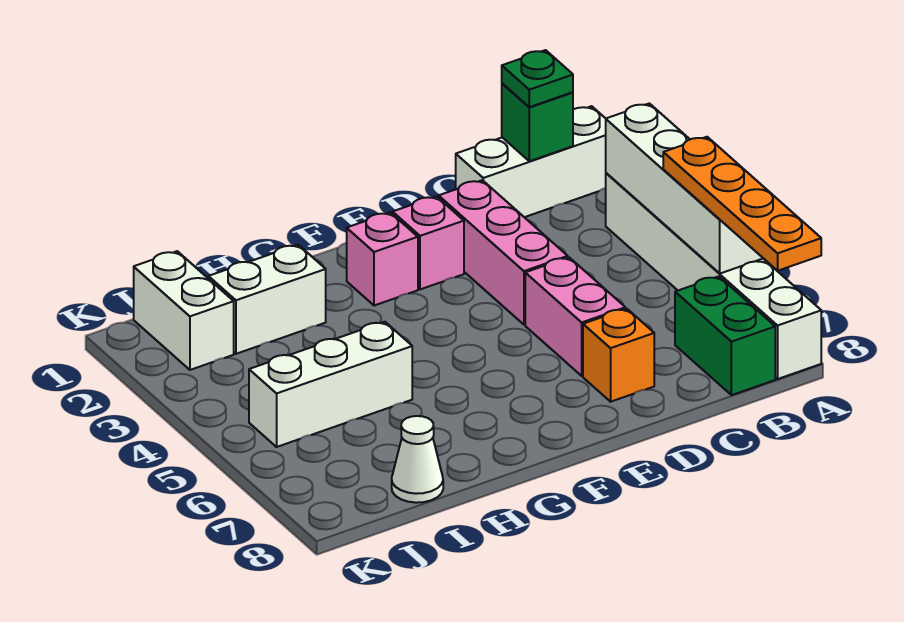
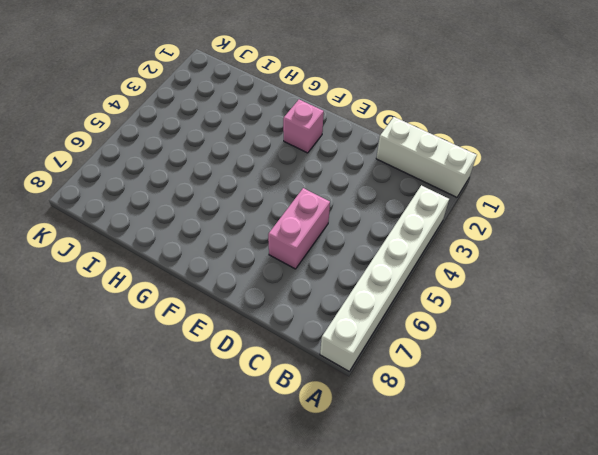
none -> green brick B7:B8 level 1
none -> pink brick D2:D4 level 1
none -> orange brick D7 level 1

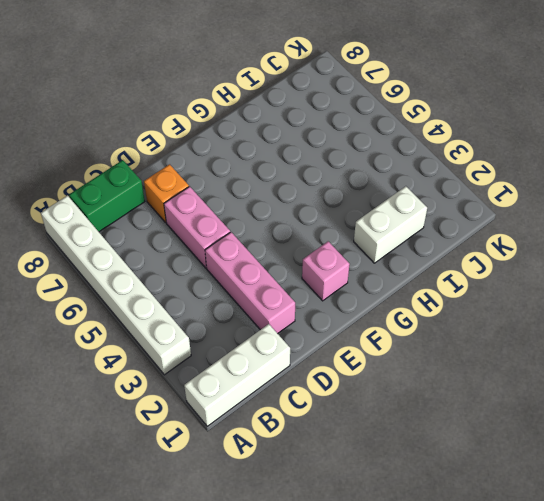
green brick B8:C8 level 1 -> green brick B7:B8 level 1
none -> pink brick E2 level 1
none -> white brick H5:J5 level 1
none -> white cone I8 level 1

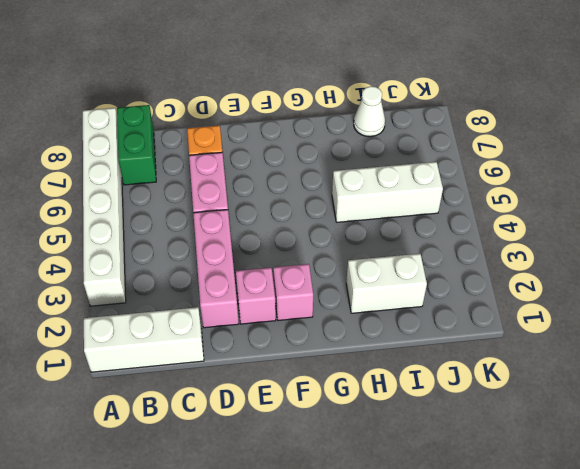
none -> white brick J1:J2 level 1
none -> white brick A3:A6 level 2
none -> green brick B1 level 2

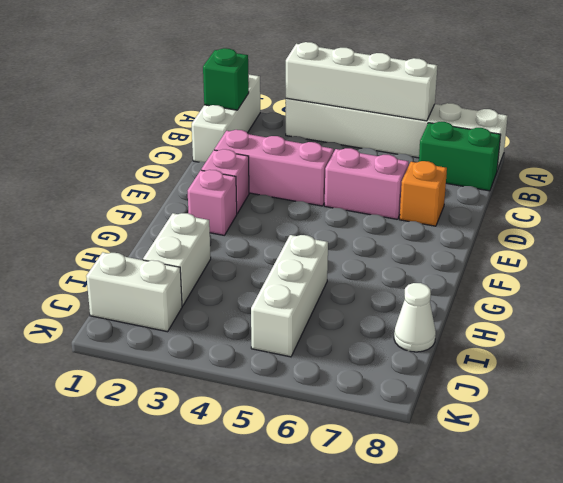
none -> orange plate A5:A8 level 3
none -> green plate B1 level 3

